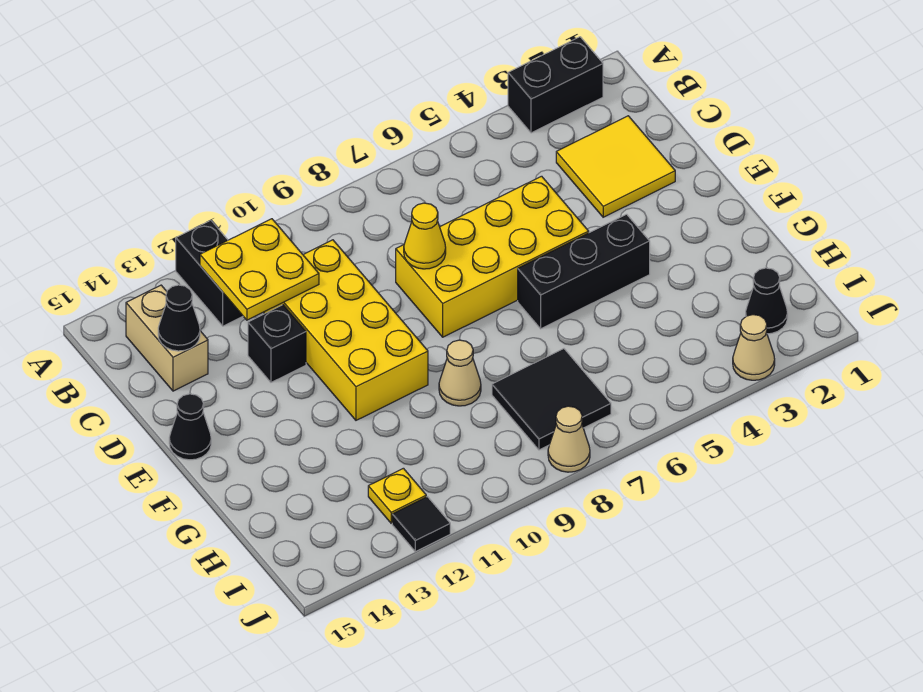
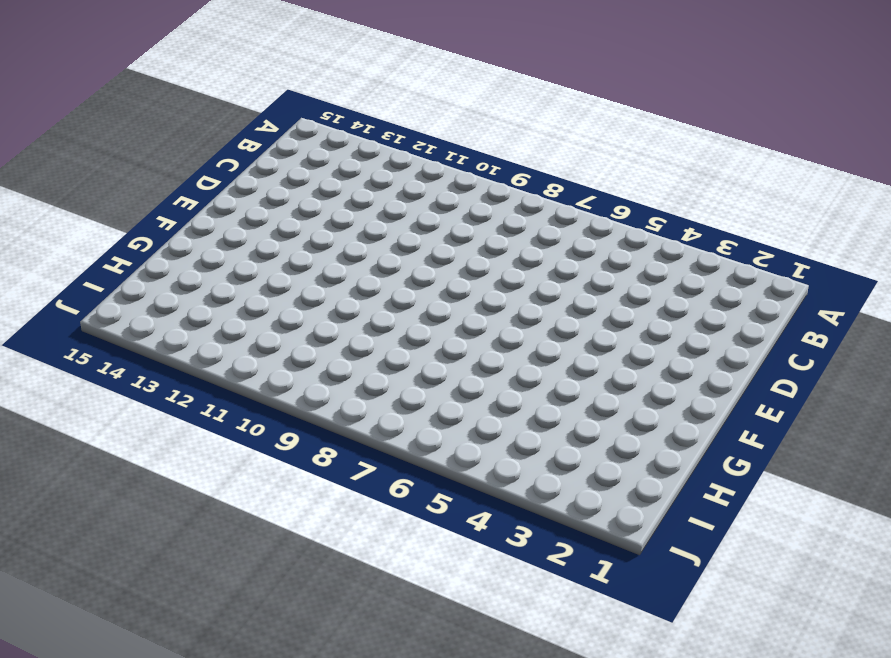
none -> black brick A2:A3 level 1
none -> black brick A12:B12 level 1
none -> tan brick B14:C14 level 1

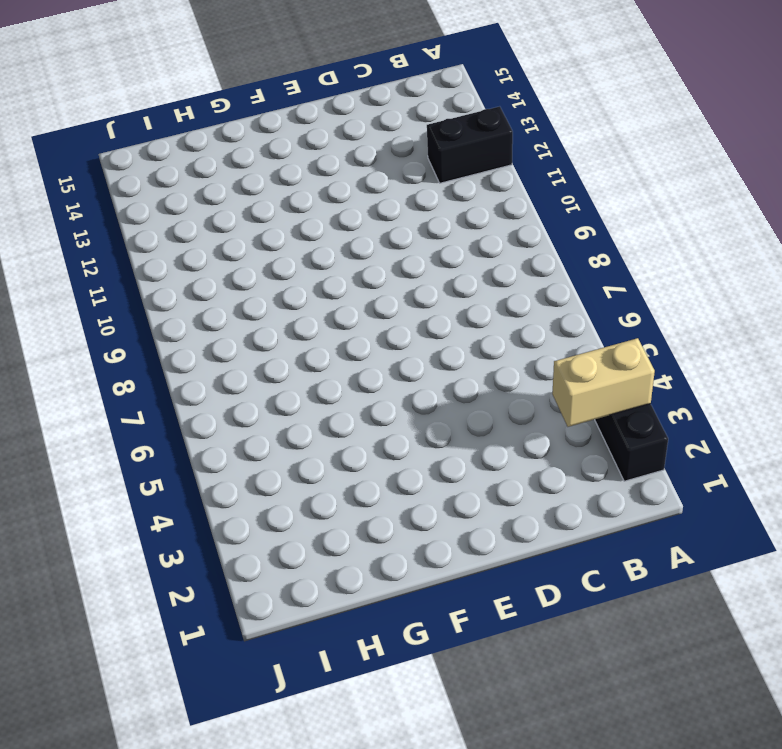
tan brick A3:B3 level 2 -> tan brick B14:C14 level 1
none -> yellow tile C2:D3 level 1
none -> yellow brick C10:F11 level 1
none -> yellow brick D5:E8 level 1

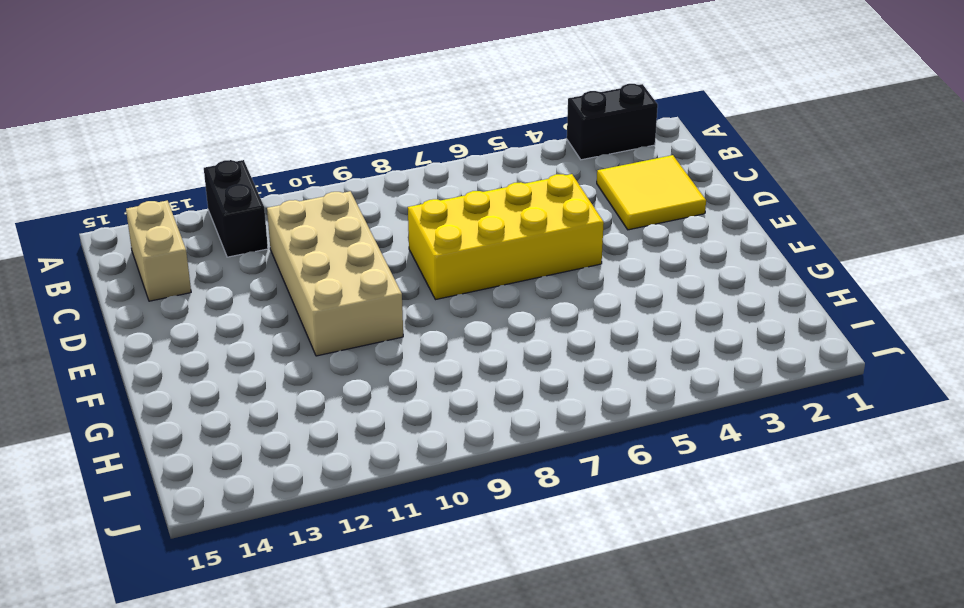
tan brick C10:F11 level 1 -> yellow brick C10:F11 level 1
none -> black brick D12 level 1
none -> black cone E15 level 1
none -> black brick F4:F6 level 1

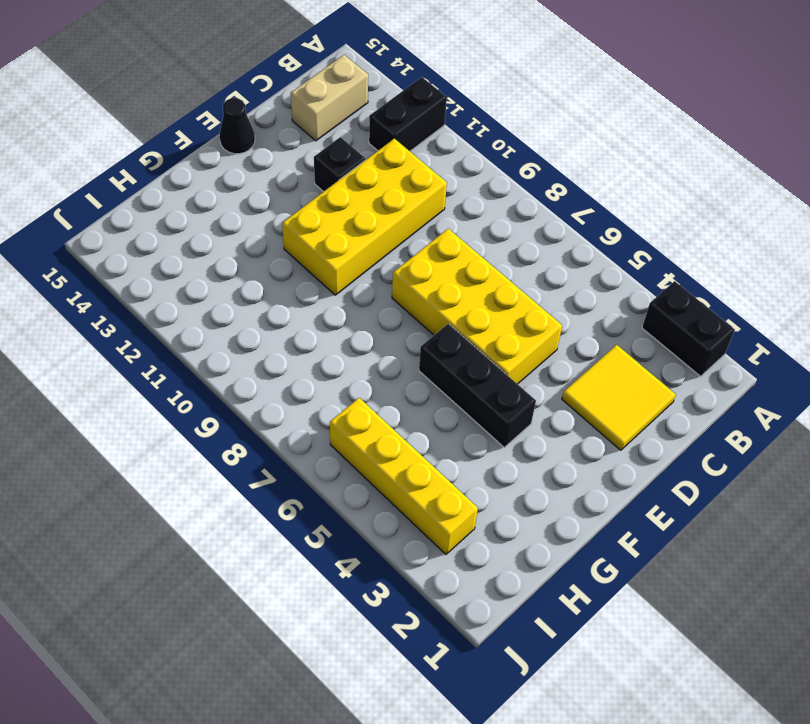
yellow brick I3:I6 level 1 -> none
none -> tan cone G9 level 1
none -> black tile H7:I8 level 1
none -> black cone I2 level 1

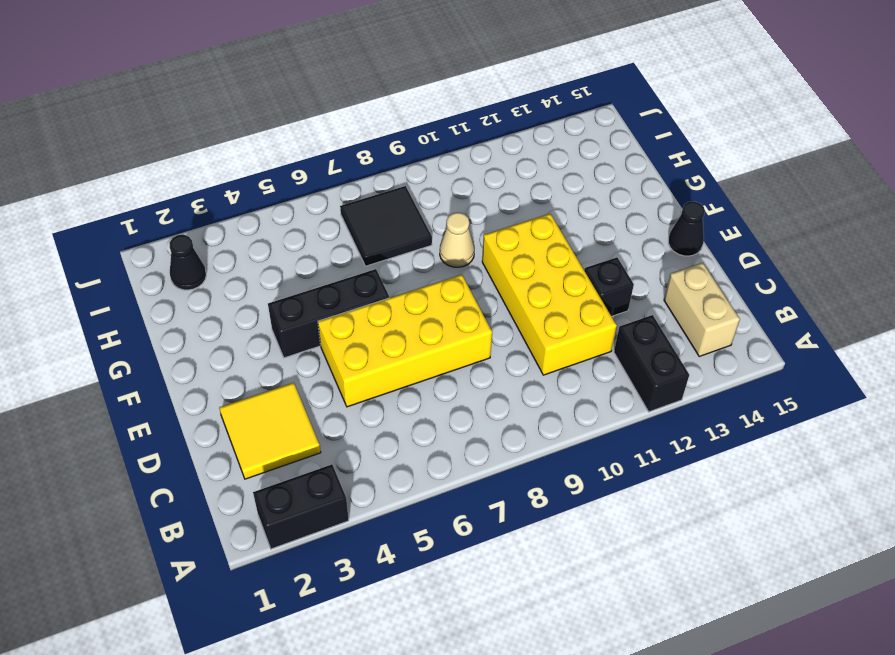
none -> yellow plate I12 level 1
none -> tan cone J3 level 1
none -> tan cone J8 level 1

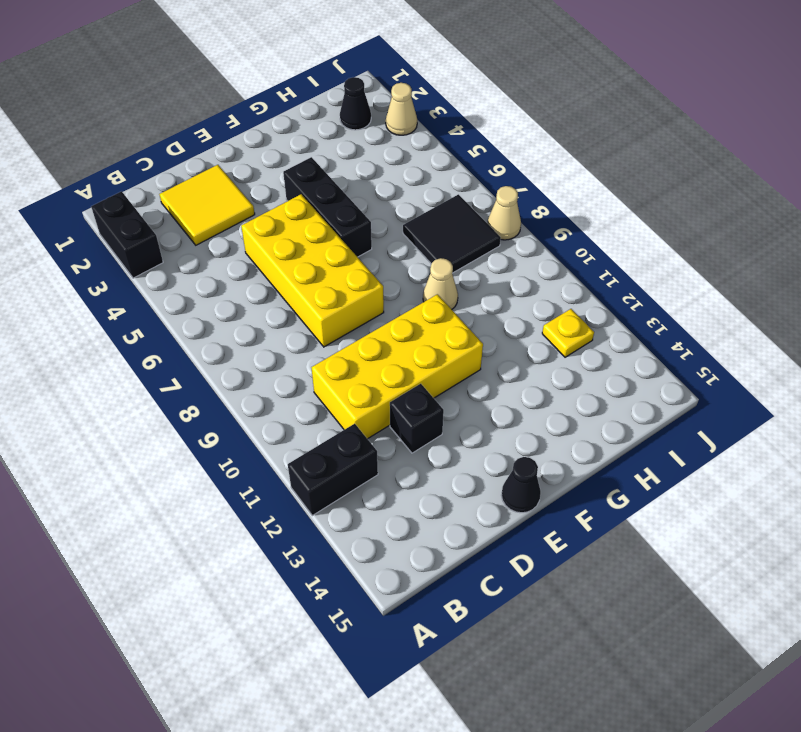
none -> tan brick B14:C14 level 1
none -> black tile J12 level 1
none -> yellow plate B11:C12 level 2

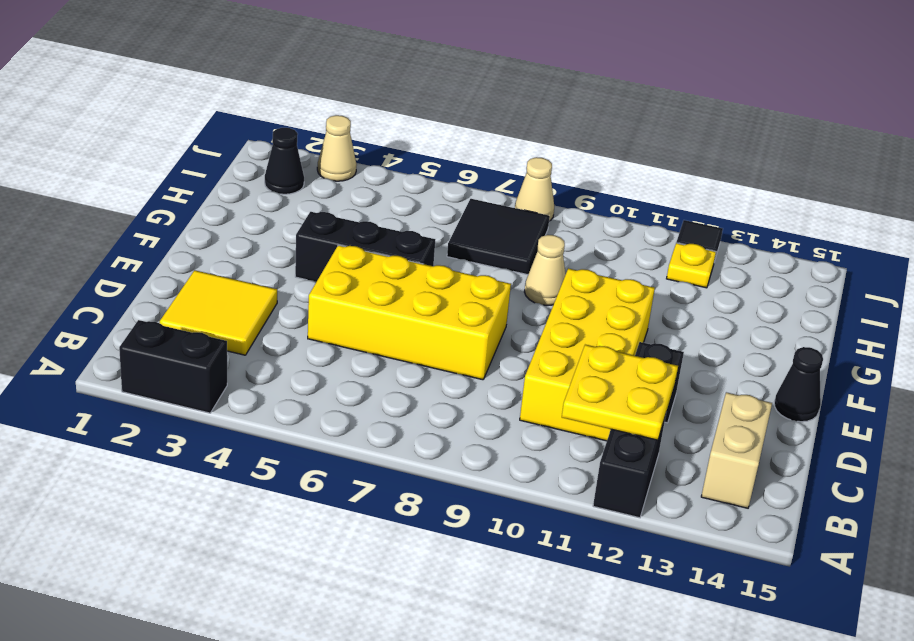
none -> black cone C14 level 2
none -> yellow cone D8 level 2

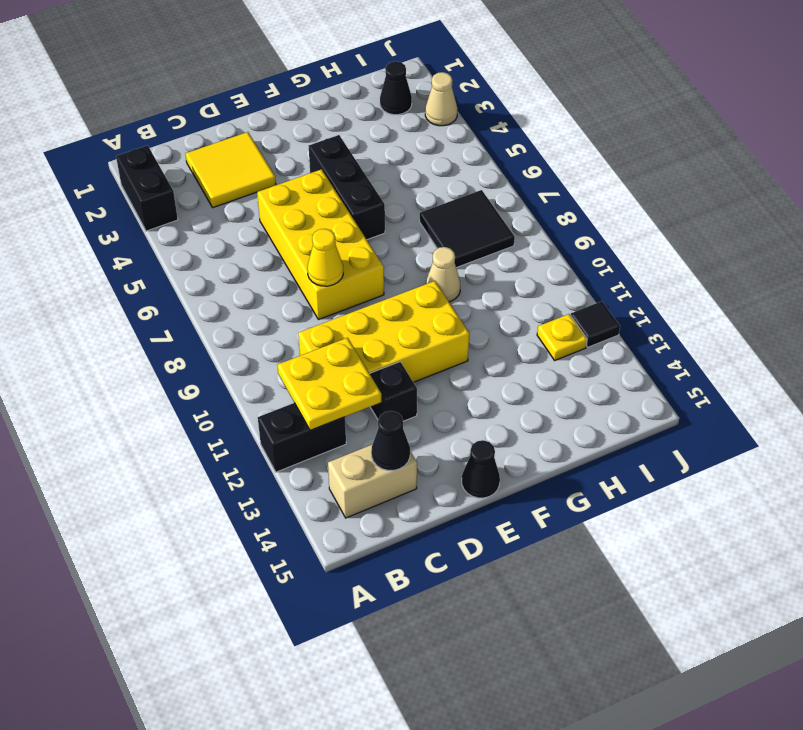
none -> tan cone J8 level 1

